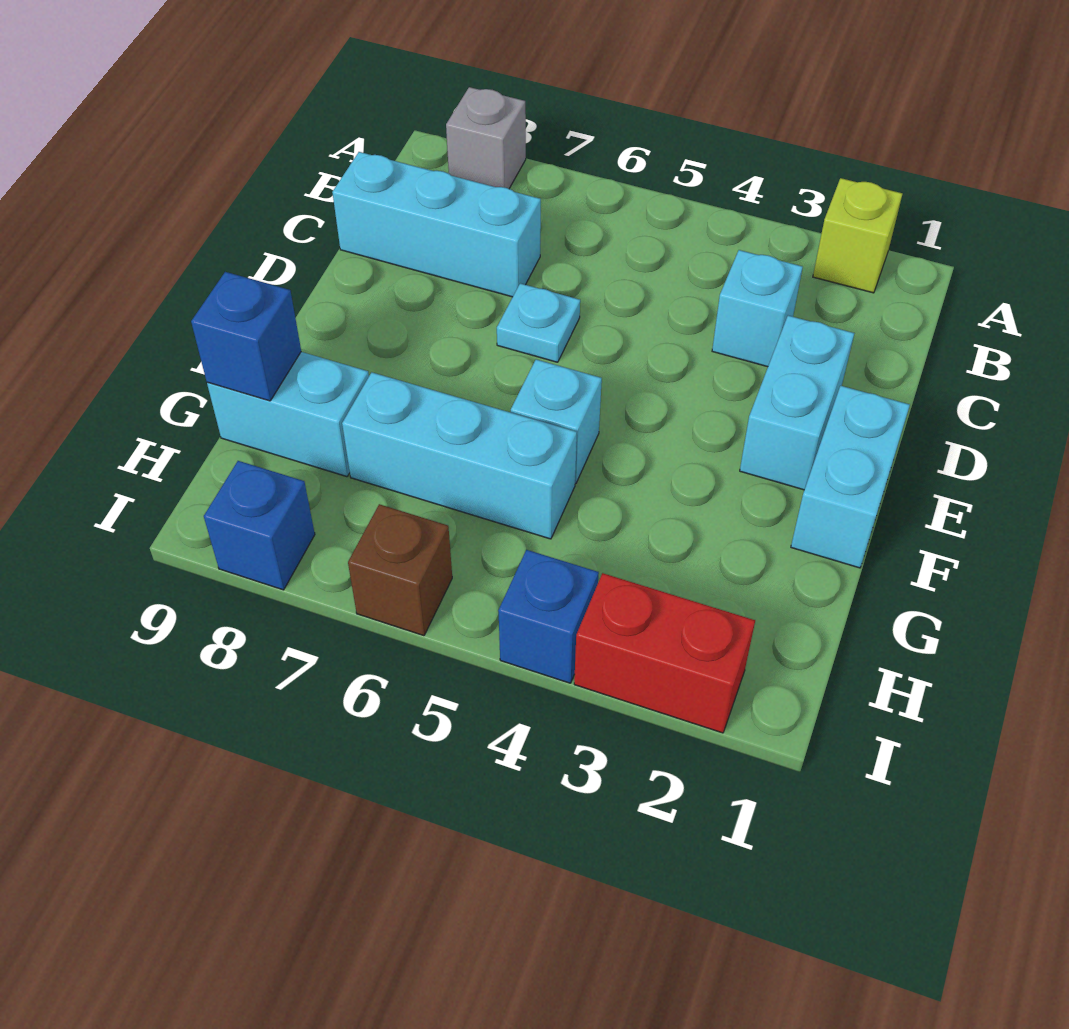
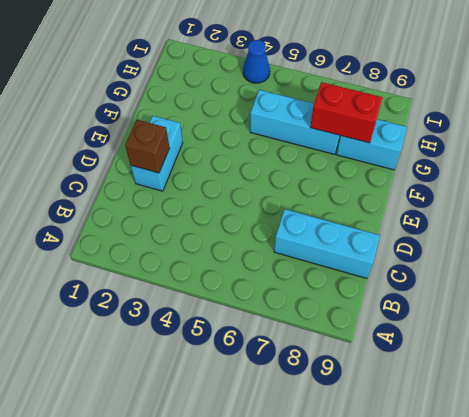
brown brick D2 level 2 -> brown brick I6 level 1
red brick G7:G8 level 2 -> red brick I2:I3 level 1
blue cone I4 level 1 -> blue brick I4 level 1
none -> lime brick A2 level 1
none -> grey brick A8 level 1
none -> cyan brick C3 level 1

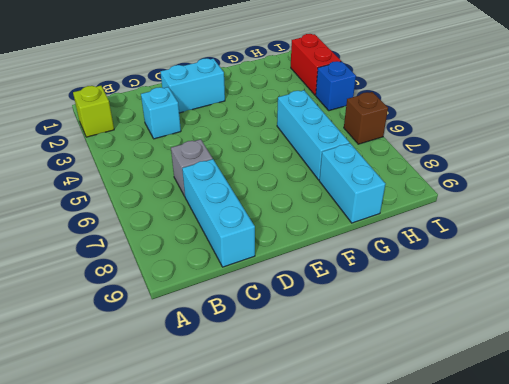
grey brick C6 level 1 -> grey brick A8 level 1
none -> cyan plate D6 level 1
none -> cyan brick E1:F1 level 1
none -> cyan brick F5 level 1

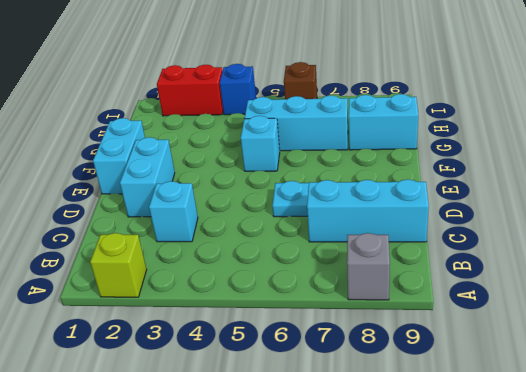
none -> blue brick I8 level 1
none -> blue brick G9 level 2

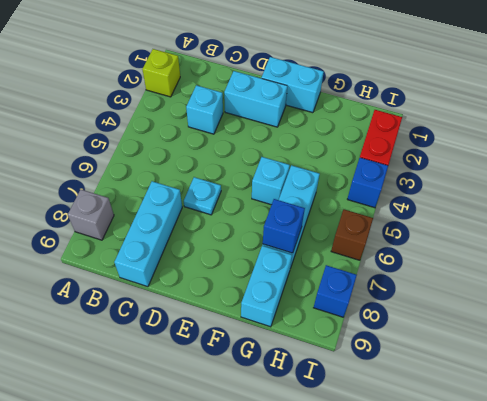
blue brick G7 level 2 -> blue brick G9 level 2

